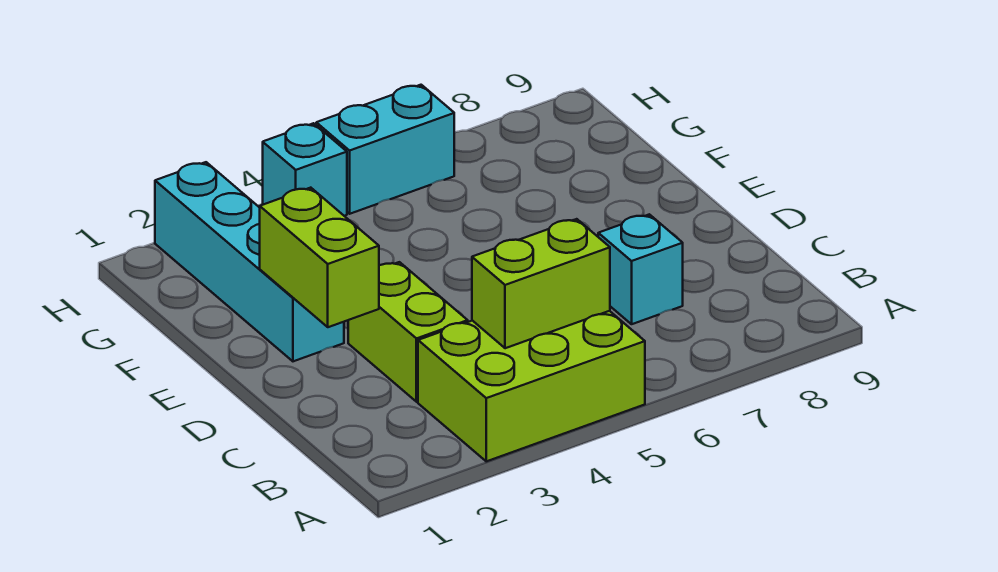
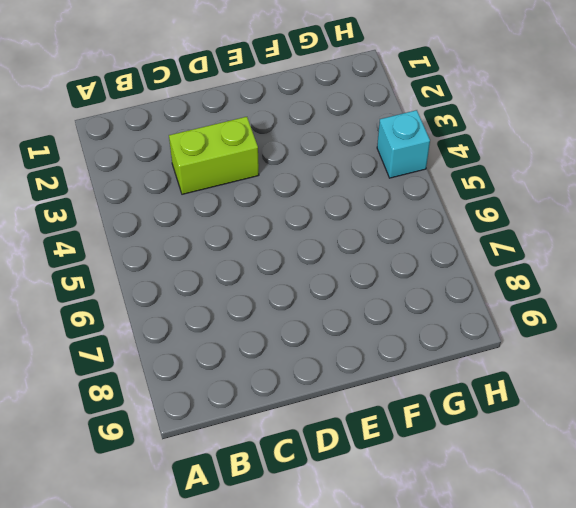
none -> lime brick A3:B5 level 1
none -> cyan brick C7 level 1

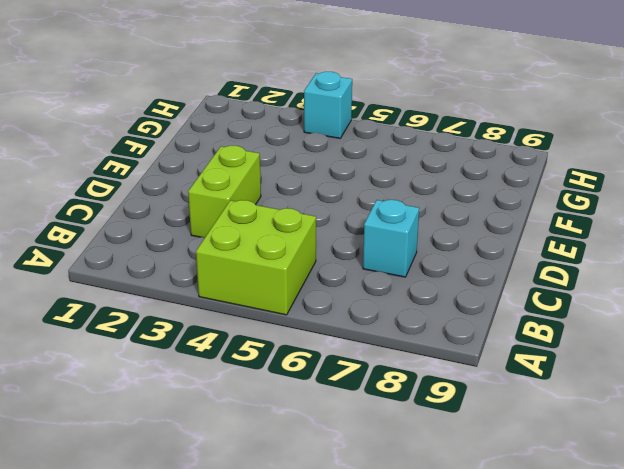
lime brick A4:B5 level 1 -> lime brick A3:B5 level 1
none -> cyan brick E2:H2 level 1
none -> cyan brick H5:H6 level 1

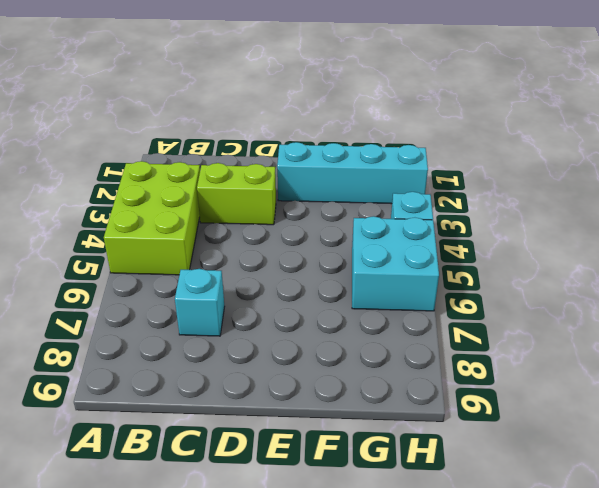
cyan brick G5:H6 level 1 -> cyan brick H5:H6 level 1
none -> lime brick B4:B5 level 2
none -> lime brick D2:E2 level 2

